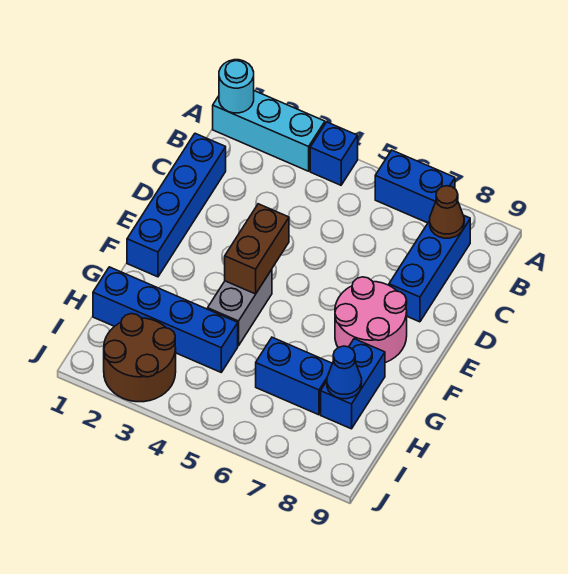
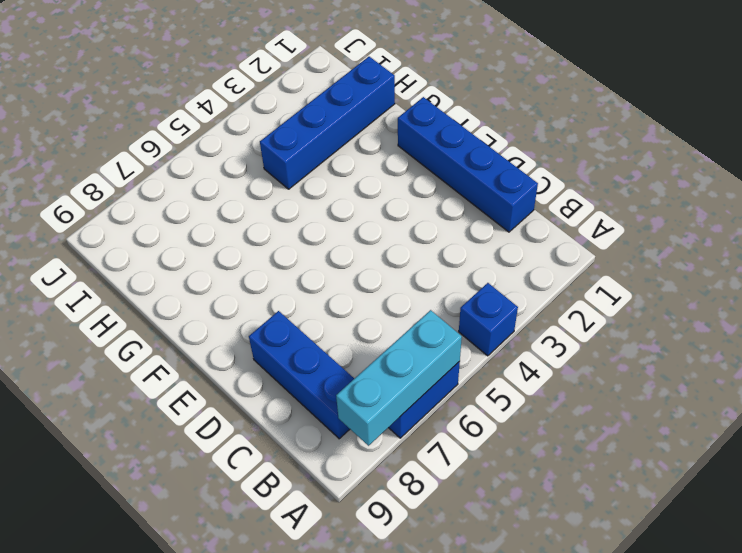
cyan brick A6:A8 level 2 -> cyan brick A1:A3 level 1
none -> pink round brick E7:F8 level 1
none -> grey brick F4:G4 level 1
none -> blue brick G8:H8 level 1

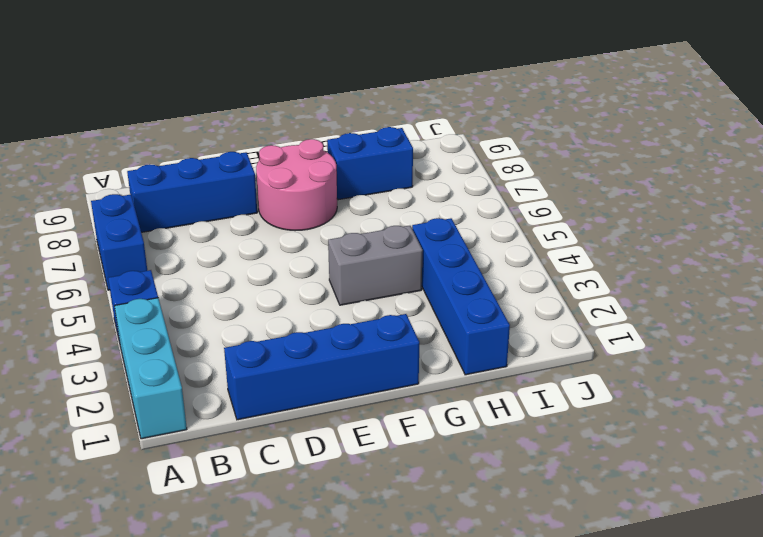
none -> blue brick H6:H7 level 1
none -> brown round brick I2:J3 level 1
none -> cyan round brick A1 level 2

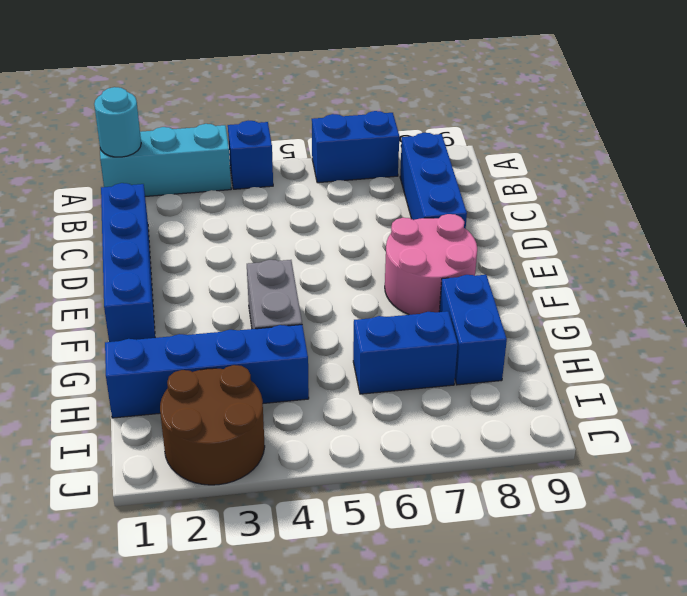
none -> brown cone B8 level 2
none -> brown brick E4:F4 level 2
none -> blue cone H8 level 2

